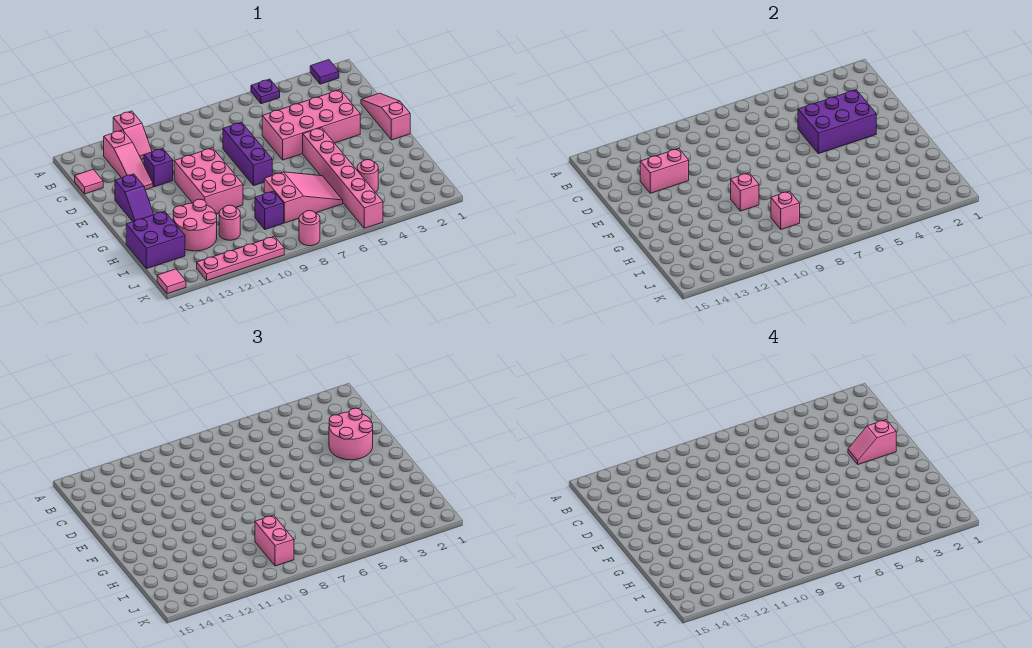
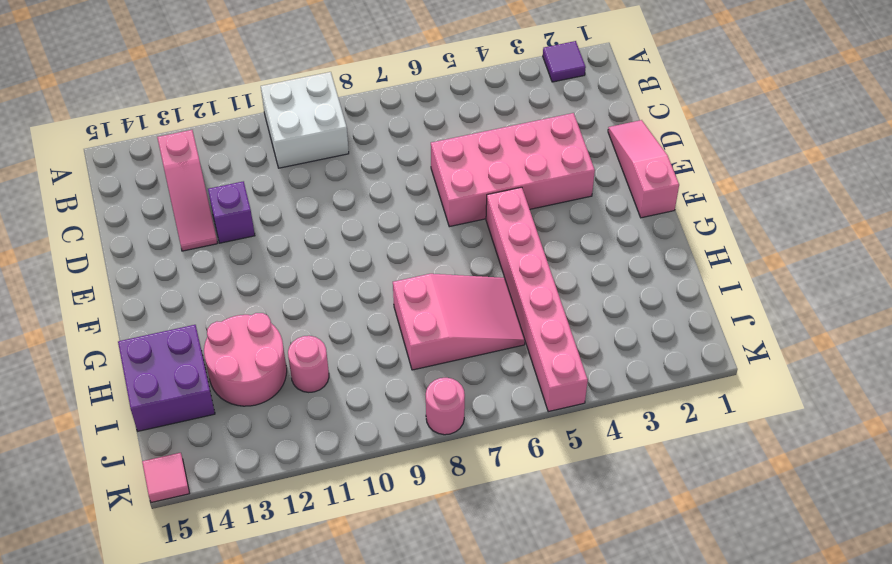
white brick A9:B10 level 1 -> none
none -> purple plate A5 level 1
none -> pink slope A12:B12 level 1 top A
none -> pink tile C15 level 1

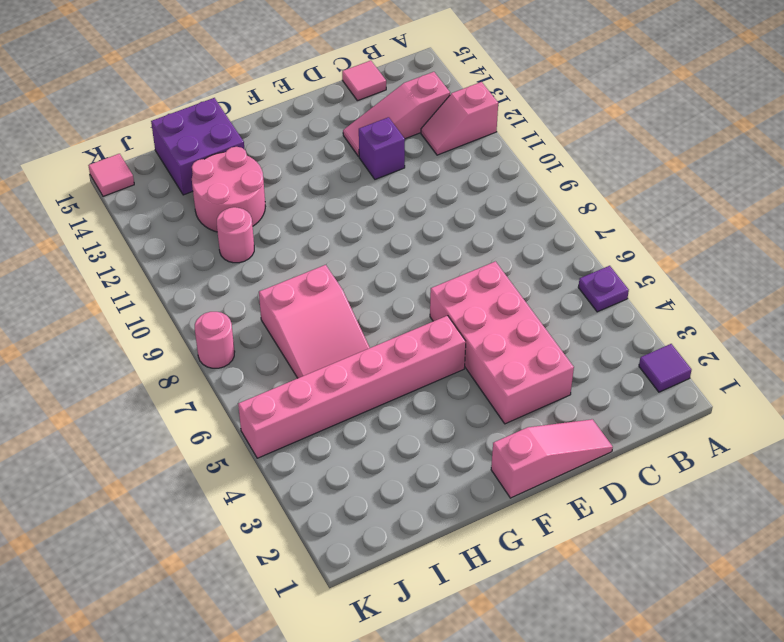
none -> purple brick D8:F8 level 1
none -> pink brick E10:G11 level 1
none -> purple slope E14:F14 level 1 top E

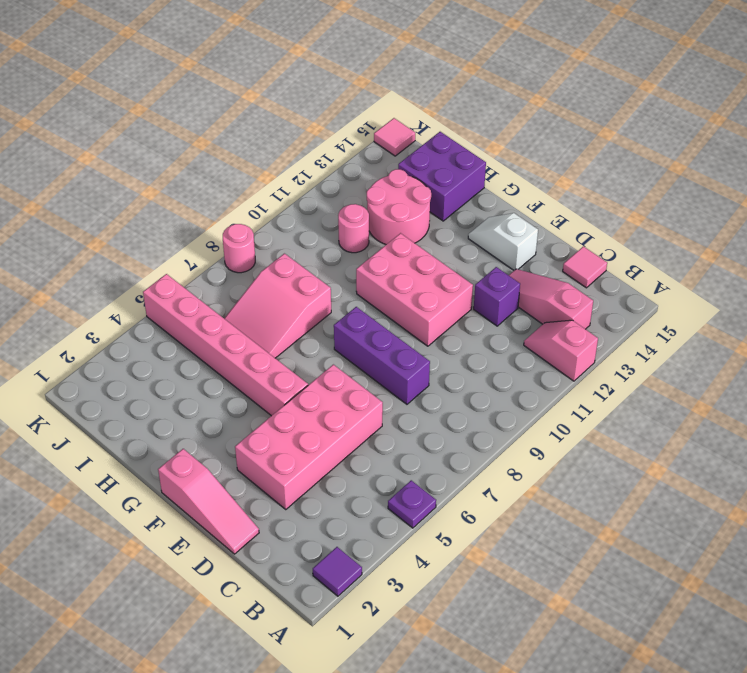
white slope E14:F14 level 1 top E -> purple slope E14:F14 level 1 top E
none -> pink round brick I4 level 1
none -> purple brick I9 level 1
none -> pink plate K10:K13 level 1

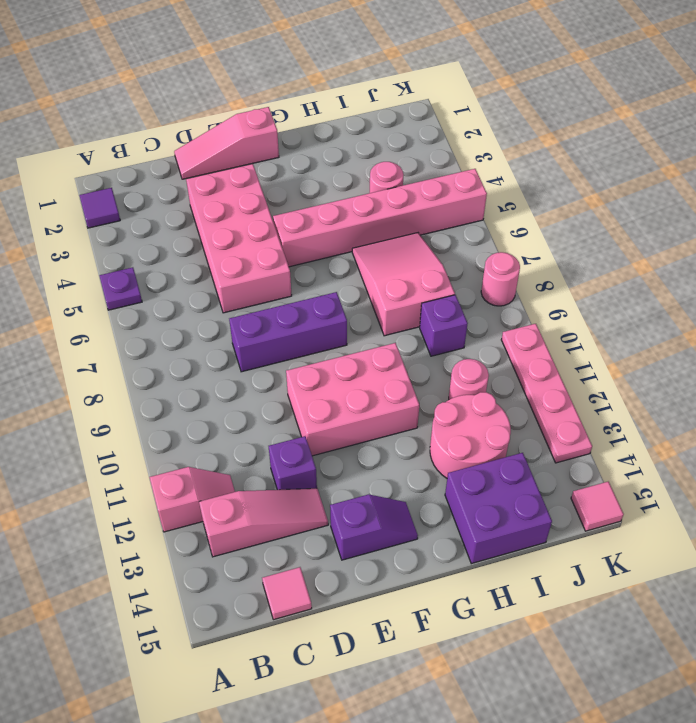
none -> purple brick D3:E5 level 2
none -> pink brick D12:D13 level 2
none -> pink brick G10 level 2

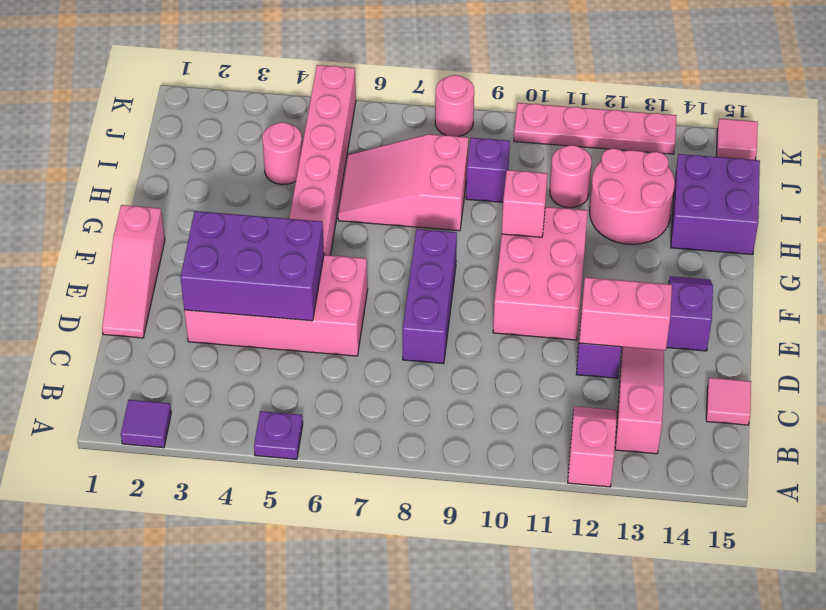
none -> pink brick I9 level 2
none -> pink round brick D2:E3 level 3
none -> pink brick I9:J9 level 3

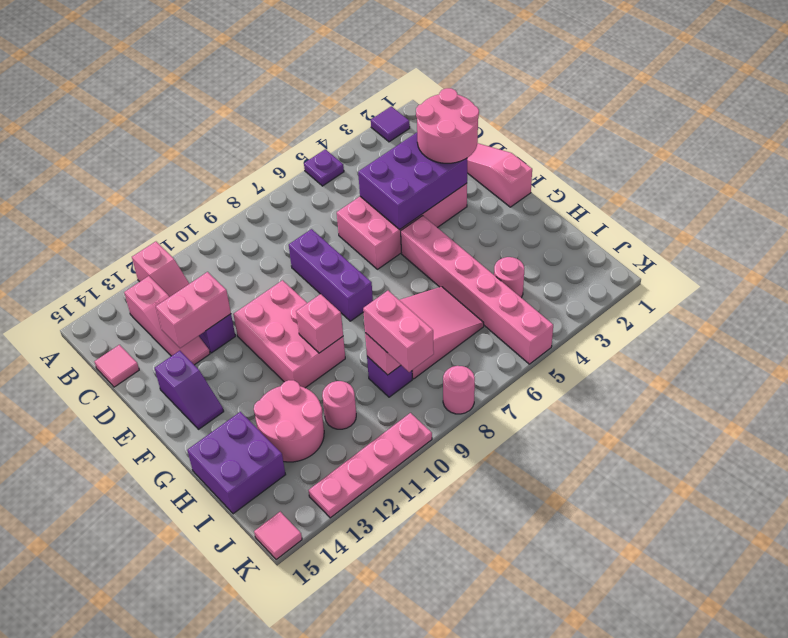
none -> pink slope E2:E3 level 4 top 2

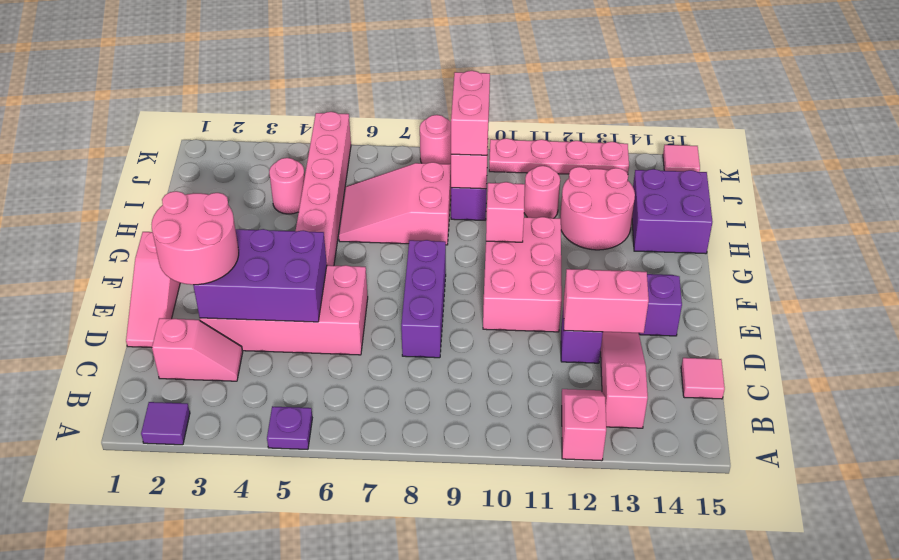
pink slope C2:C3 level 1 top 2 -> pink slope E2:E3 level 4 top 2

